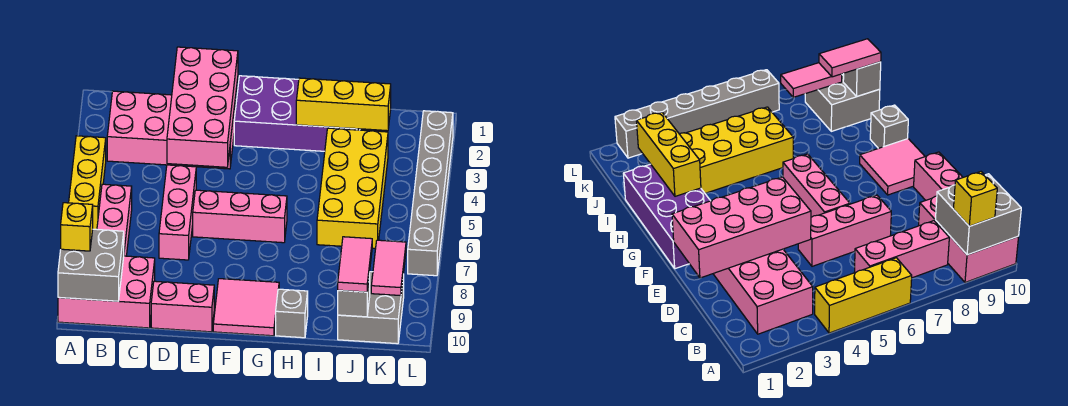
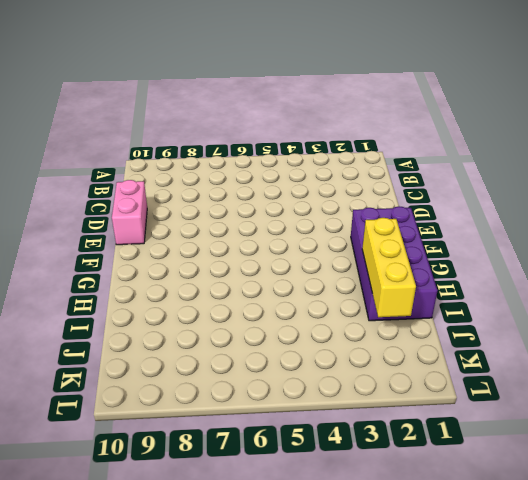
none -> yellow brick A4:A6 level 1
none -> pink brick A9:C10 level 1
none -> pink brick B2:E3 level 1

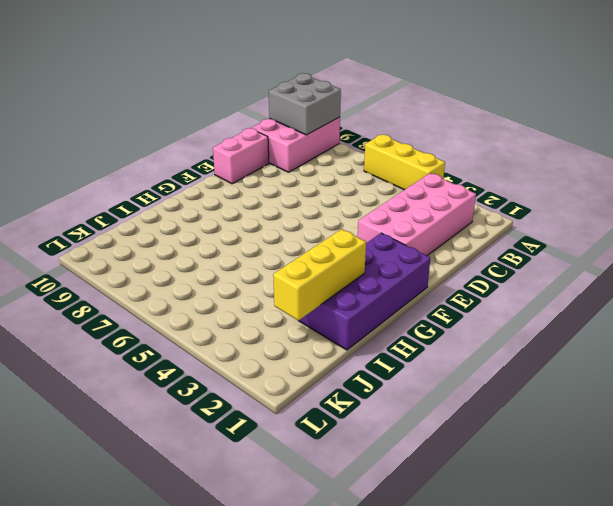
none -> pink brick B6:B8 level 1
none -> pink brick D5:D7 level 1
none -> pink brick E6:G6 level 1

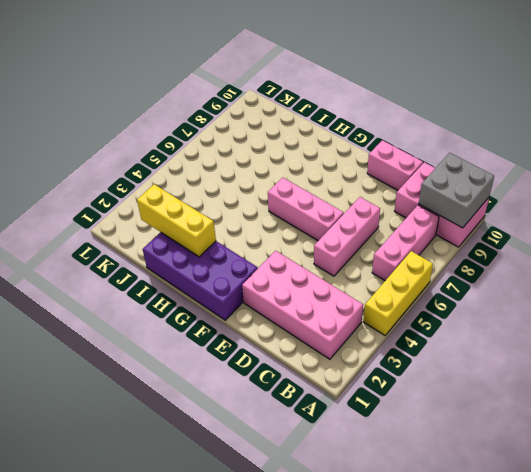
none -> pink tile F9:G10 level 1
none -> grey brick H10 level 1
none -> yellow brick I3:J6 level 1

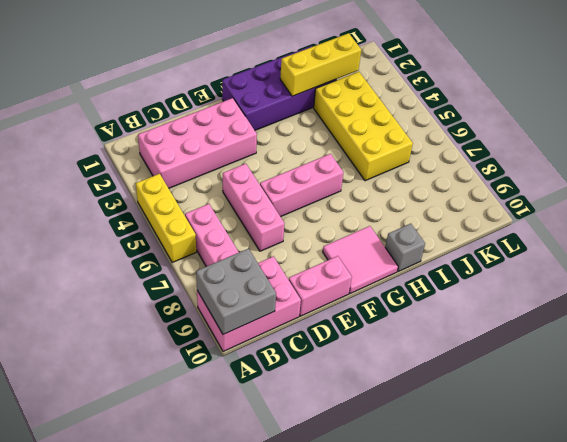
none -> grey brick J9:K10 level 1
none -> grey brick L2:L7 level 1
none -> pink brick D1:E4 level 2

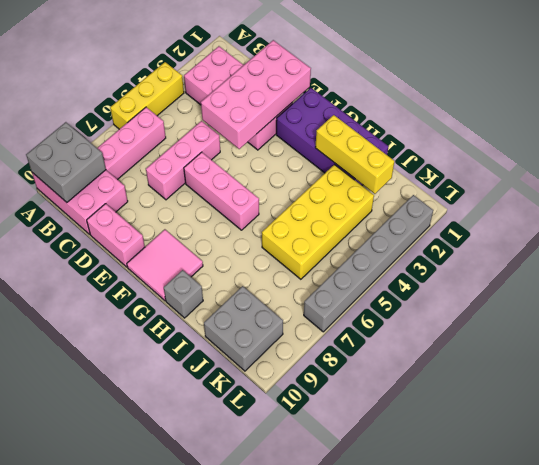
none -> grey brick J10 level 2
none -> pink tile K8:K9 level 2
none -> yellow brick A9 level 3

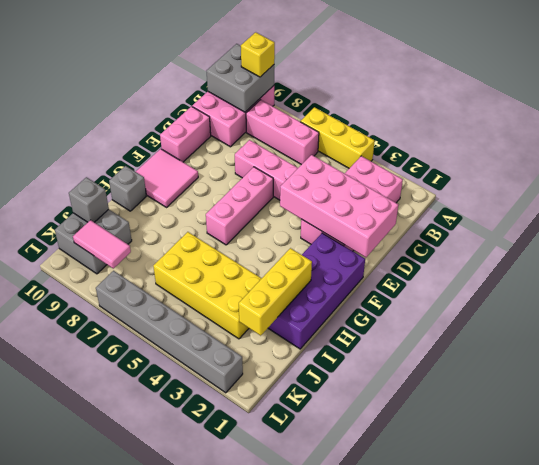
none -> pink tile J9:J10 level 3

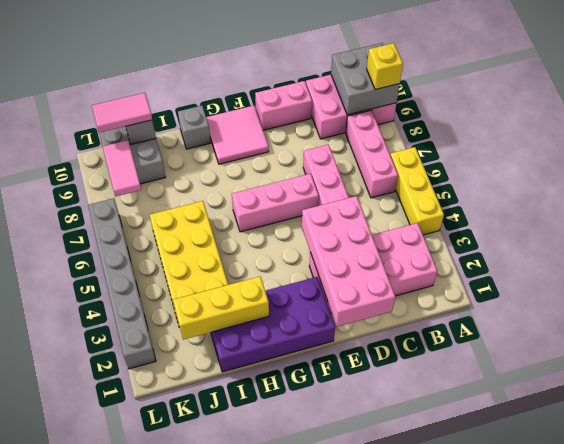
pink tile J10:K10 level 3 -> pink tile J9:J10 level 3

